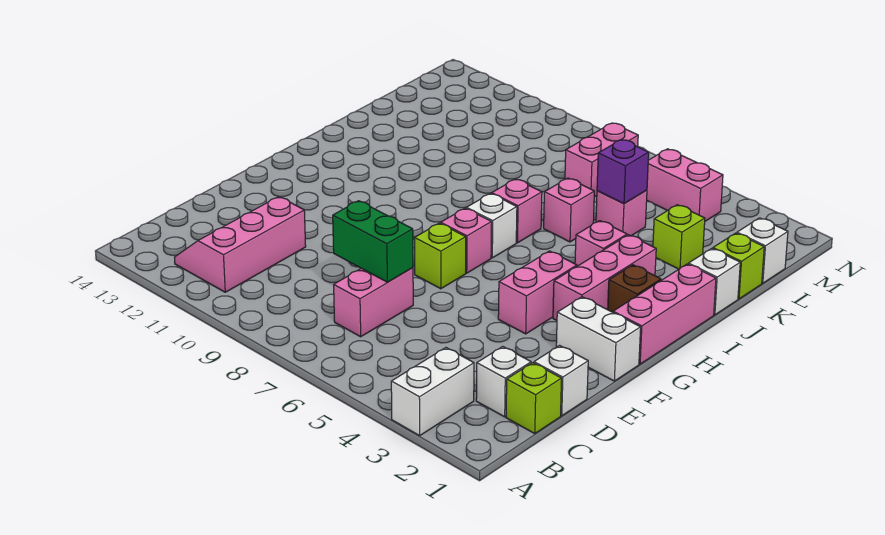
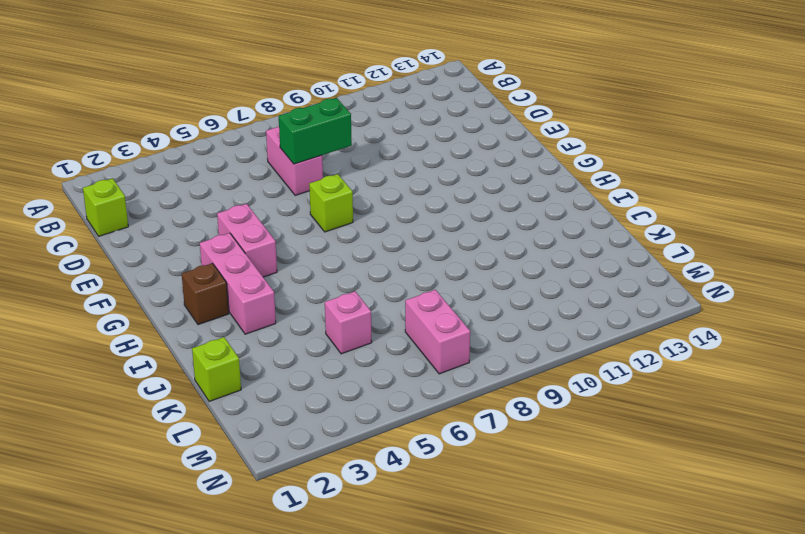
none -> white brick A3:B3 level 1
none -> pink slope B11:D12 level 1 top 11
none -> white brick C2 level 1

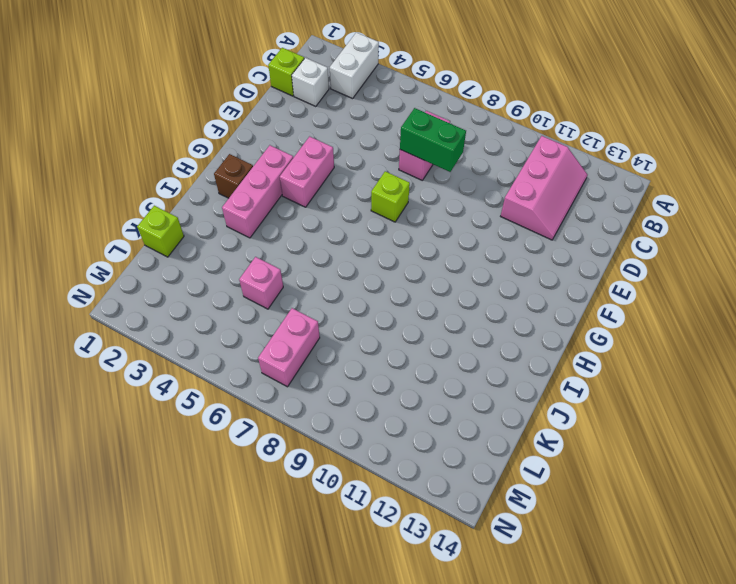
none -> white brick D1 level 1
none -> white brick F1:F2 level 1
none -> pink brick G1:I1 level 1

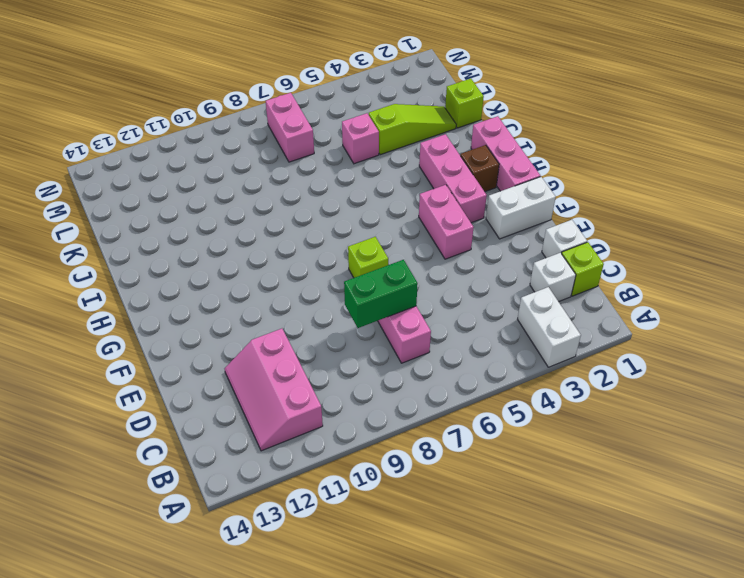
lime slope K2:K4 level 1 top 4 -> lime brick K3 level 1
none -> pink brick G7 level 1
none -> white brick H7 level 1
none -> pink brick I4 level 1

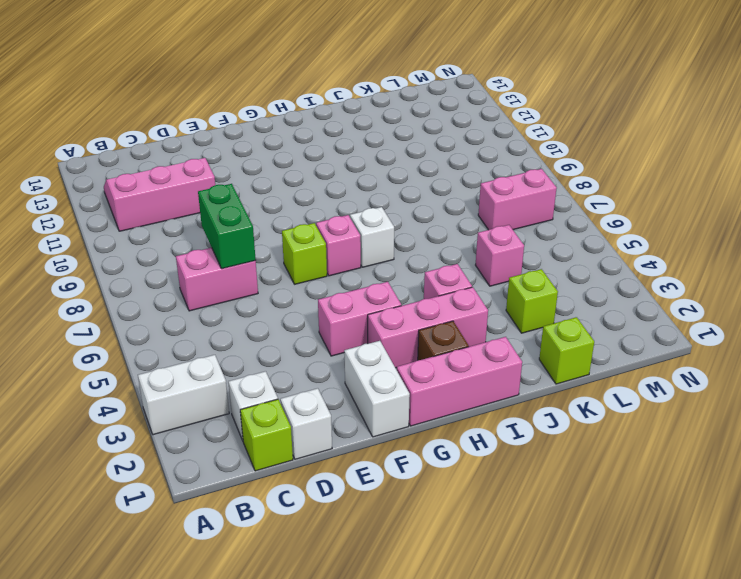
none -> pink brick I7 level 1
none -> white brick J1 level 1
none -> pink brick J6 level 1

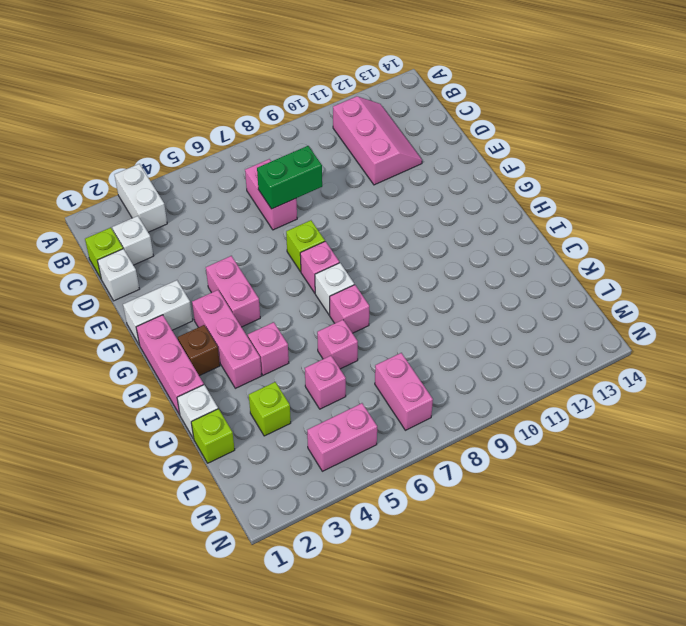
none -> white brick L1 level 1
none -> purple brick K5 level 2

